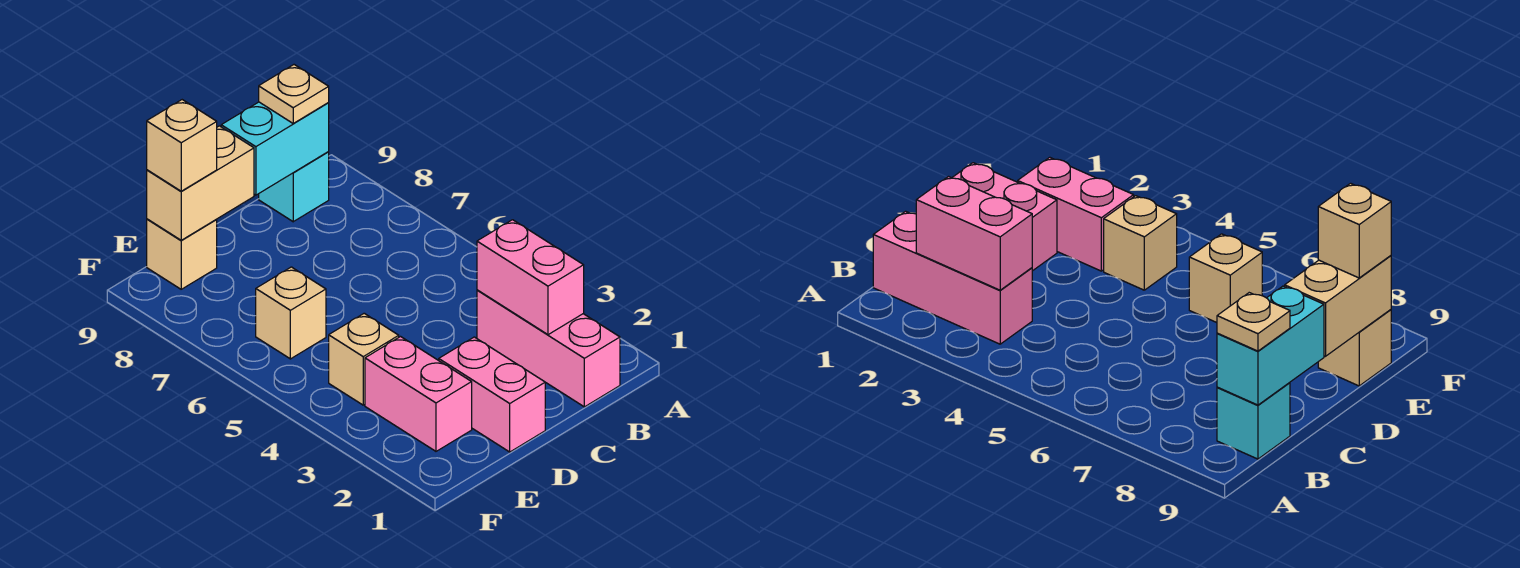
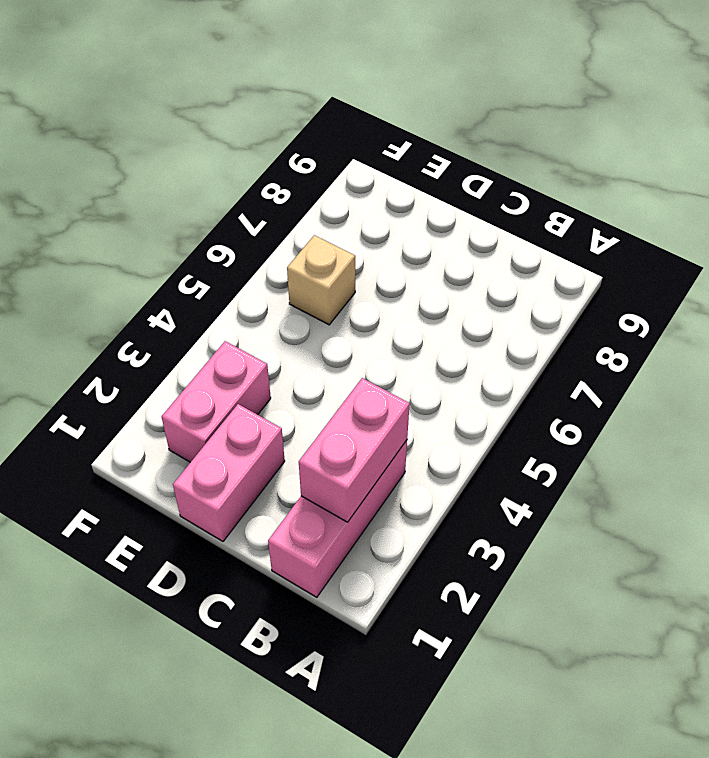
none -> cyan brick B9 level 1
none -> tan brick E4 level 1
none -> tan brick E9 level 1

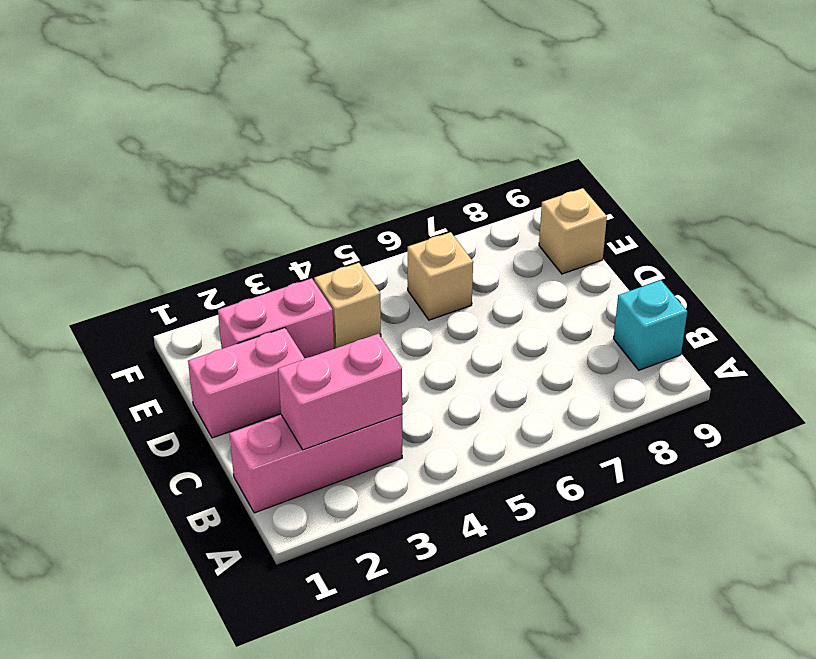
none -> cyan brick B9:C9 level 2
none -> tan brick D9:E9 level 2
none -> tan plate B9 level 3

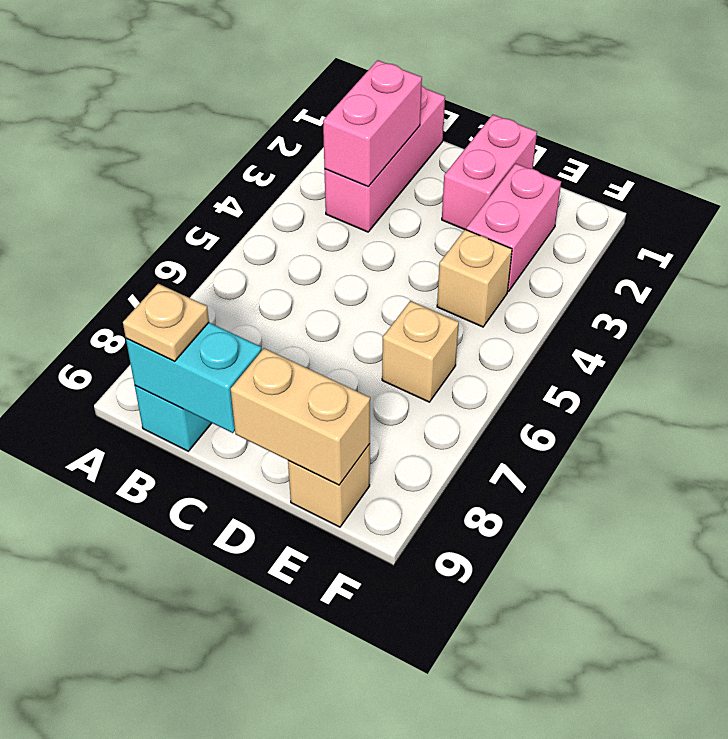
none -> tan brick E9 level 3

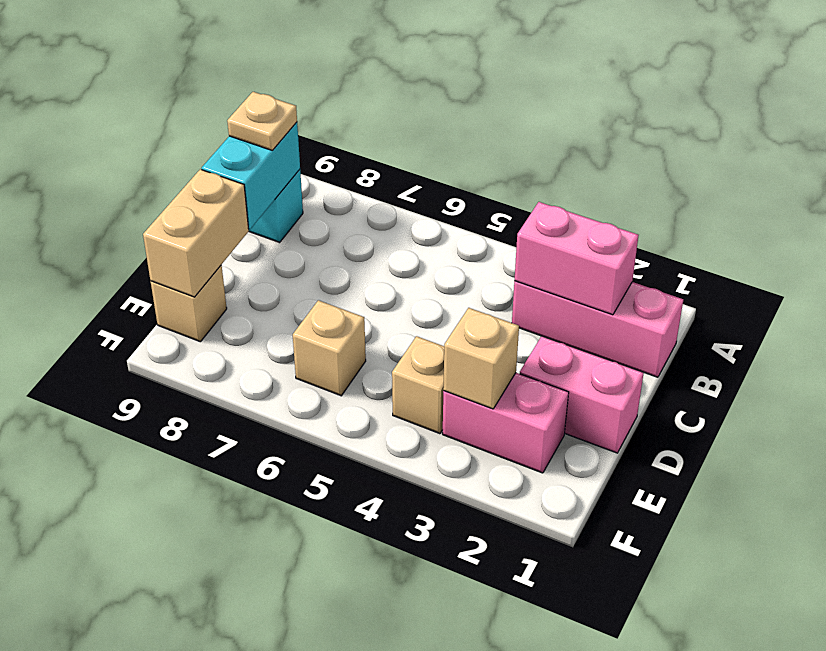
tan brick E3 level 2 -> tan brick E9 level 3

